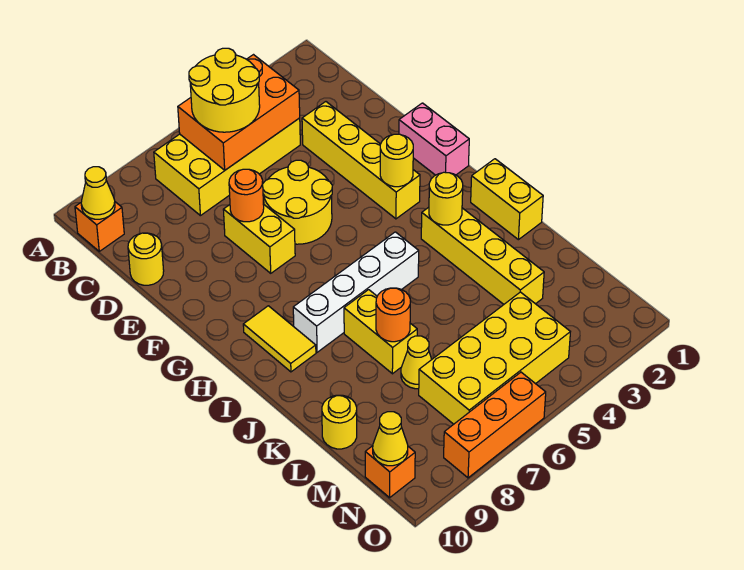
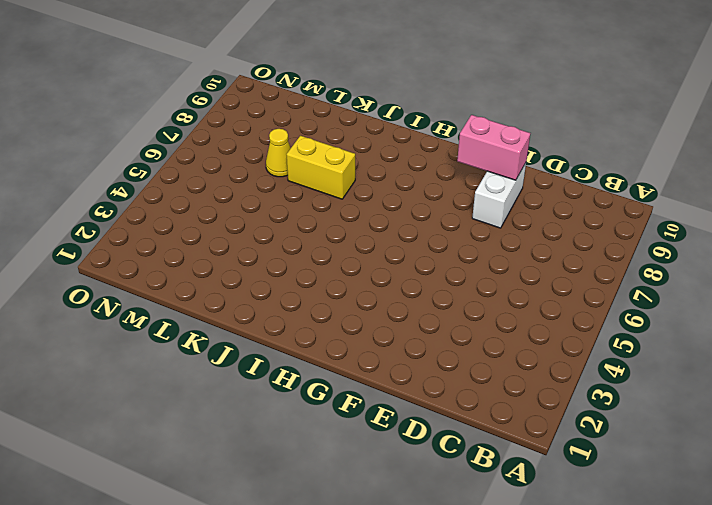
white brick E8:E9 level 1 -> none
pink brick E9:F9 level 2 -> pink brick F1:G1 level 1
none -> yellow brick B4:C7 level 1
none -> orange brick B10 level 1
none -> yellow brick D3:G3 level 1

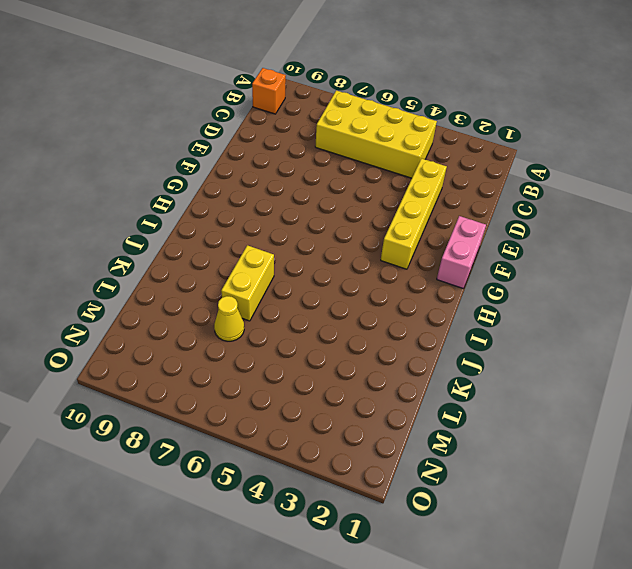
none -> yellow round brick D10 level 1
none -> yellow round brick E5:F6 level 1
none -> yellow brick E7:F7 level 1

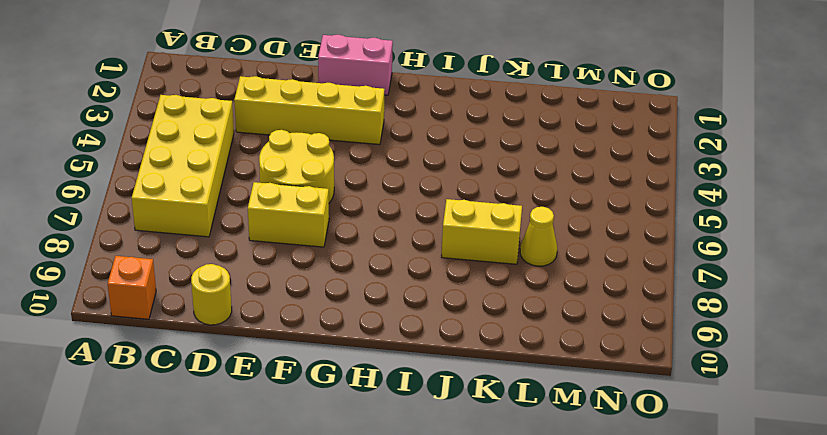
none -> yellow tile H9:I9 level 1
none -> yellow brick I1:J1 level 1
none -> yellow brick I3:L3 level 1

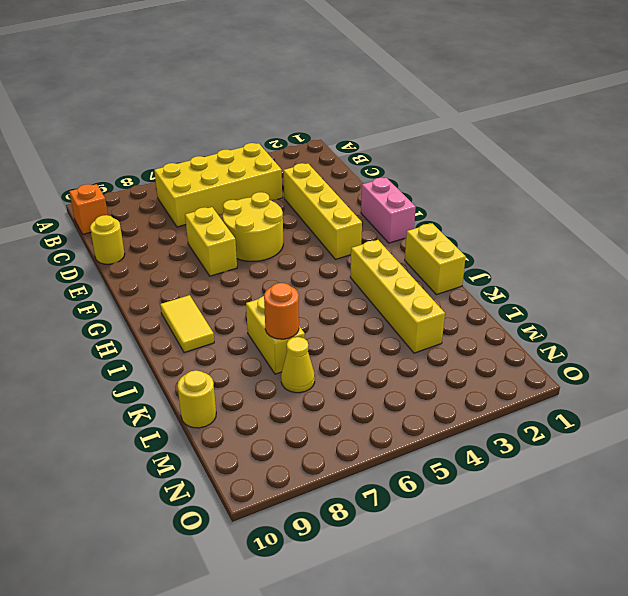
none -> white brick I5:I8 level 1
none -> yellow brick M4:N7 level 1
none -> orange brick N10 level 1

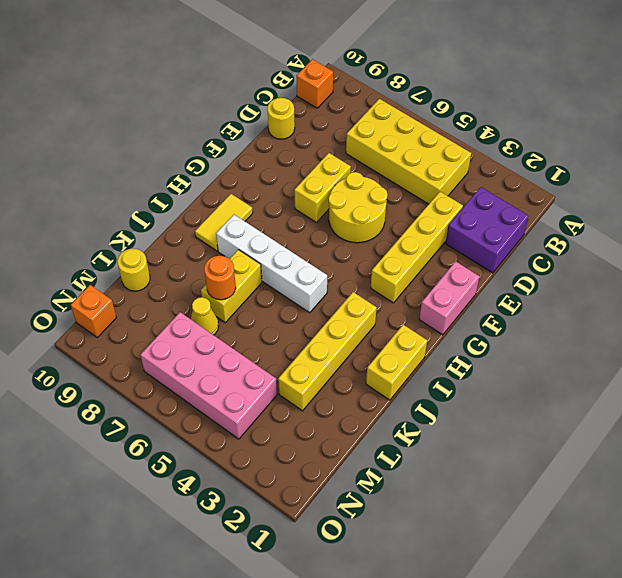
purple brick C1:D2 level 1 -> none
pink brick M4:N7 level 1 -> yellow brick M4:N7 level 1
none -> orange brick O6:O8 level 1
none -> orange brick B4:C6 level 2
none -> yellow cone B10 level 2

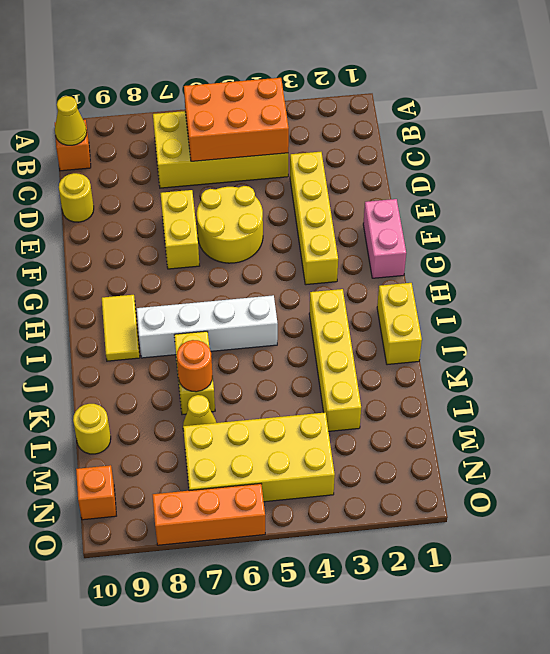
none -> orange round brick E7 level 2
none -> yellow round brick G3 level 2
none -> yellow round brick I3 level 2

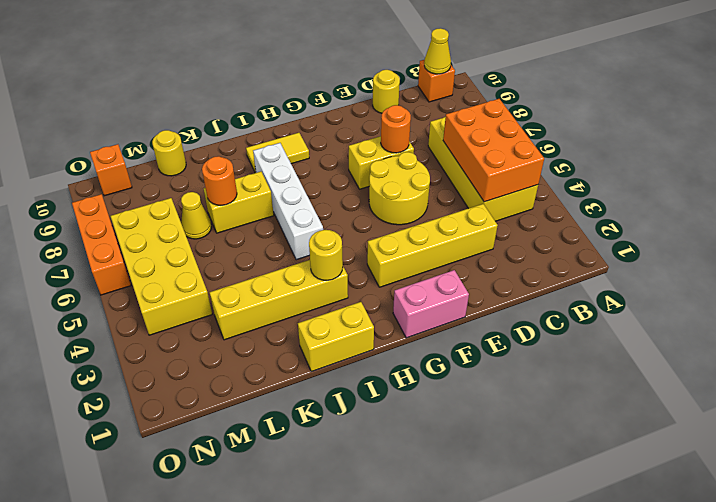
none -> yellow round brick G3 level 2
none -> yellow cone N10 level 2
none -> yellow round brick B5:C6 level 3

